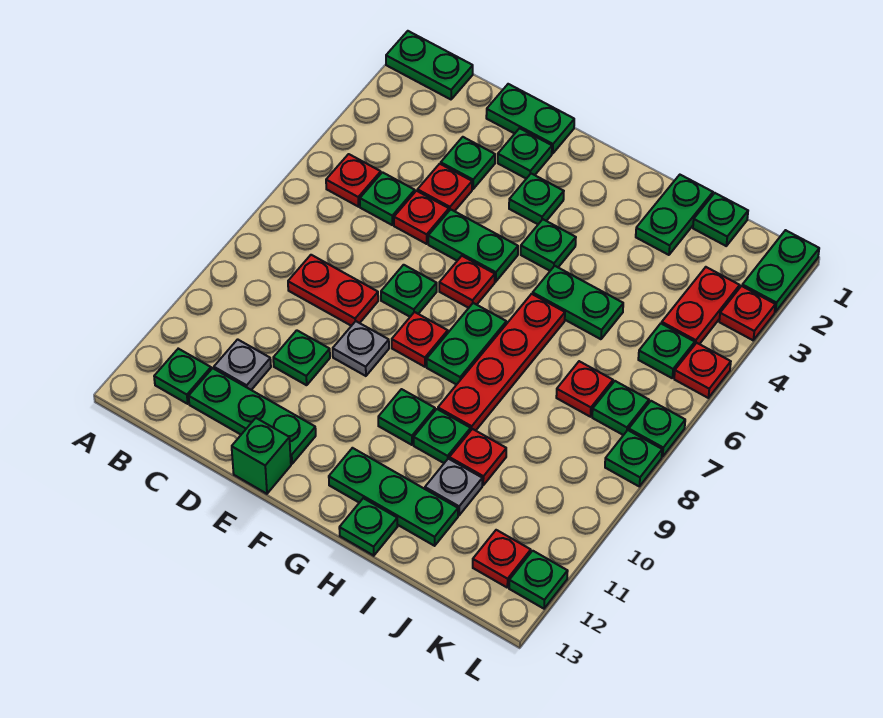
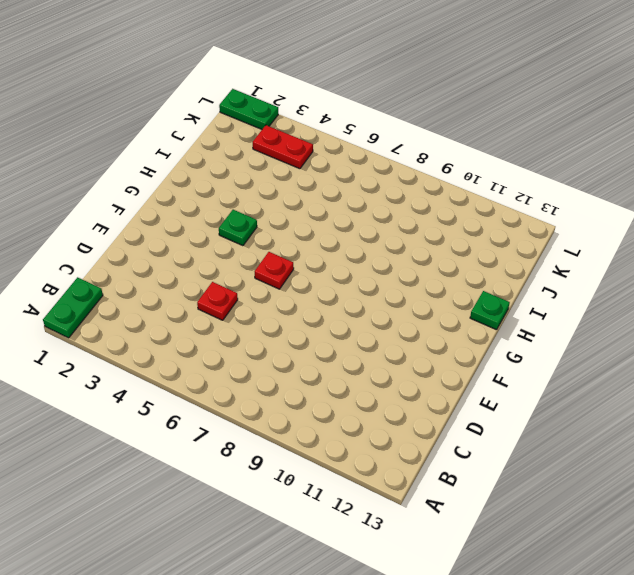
none -> red plate B5 level 1
none -> green plate B12 level 1
none -> green plate C5 level 1
none -> red plate C8:D8 level 1

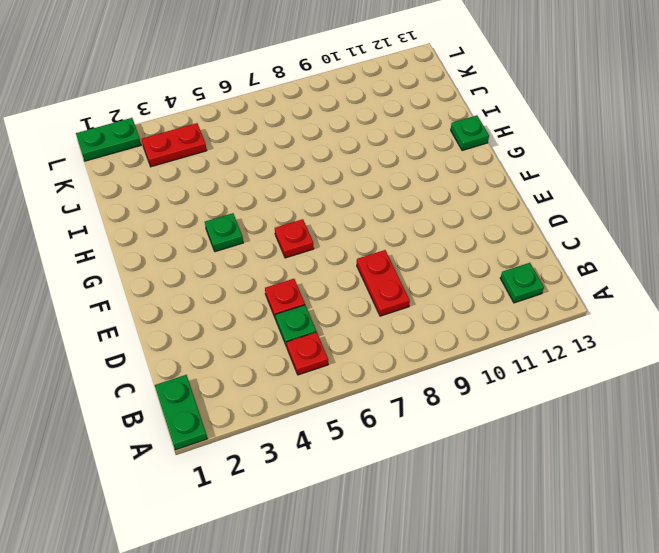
none -> grey plate C11 level 1
none -> green plate C12:E12 level 1
none -> green plate D1:E1 level 1
none -> green plate D3 level 1

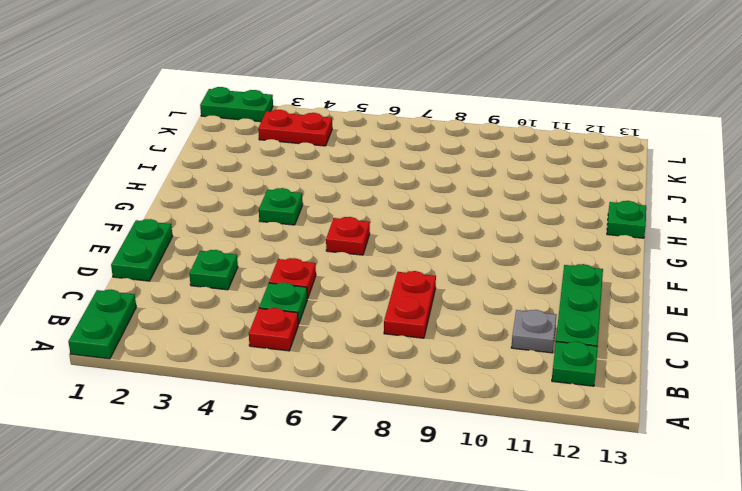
none -> red plate D4 level 1
none -> green plate D10 level 1
none -> green plate E2 level 1
none -> green plate E5:F5 level 1

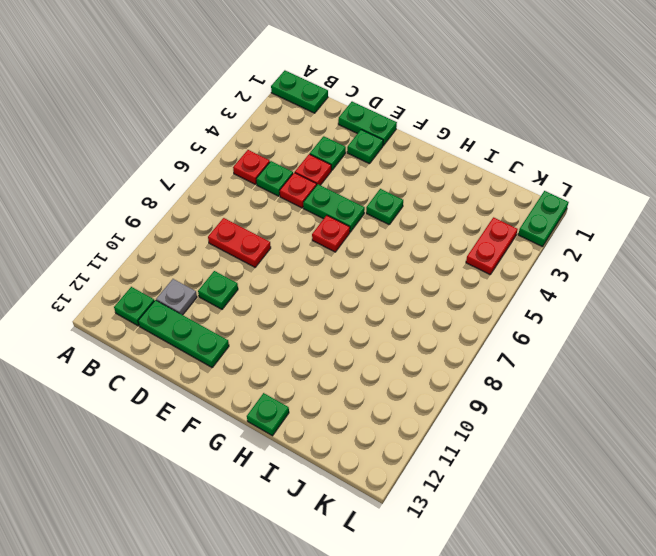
none -> green plate E7 level 1
none -> grey plate E9 level 1
none -> green brick E13 level 1
none -> green plate F3 level 1

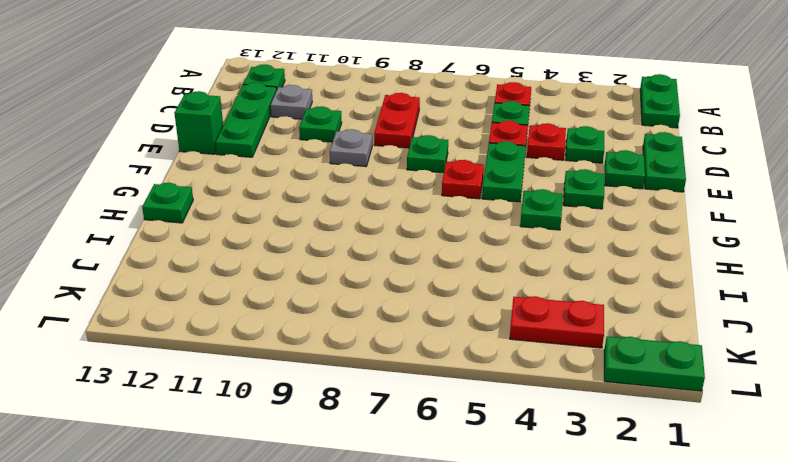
none -> red plate F8 level 1
none -> green plate G7:G8 level 1
none -> green plate G10 level 1
none -> green plate G12:I12 level 1

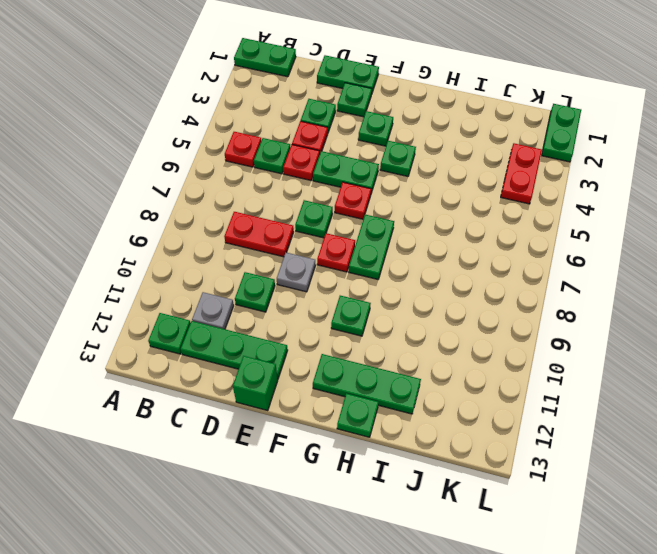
none -> green plate H5:I5 level 1
none -> red plate H6:H9 level 1
none -> green plate H10 level 1
none -> green plate I1:I2 level 1

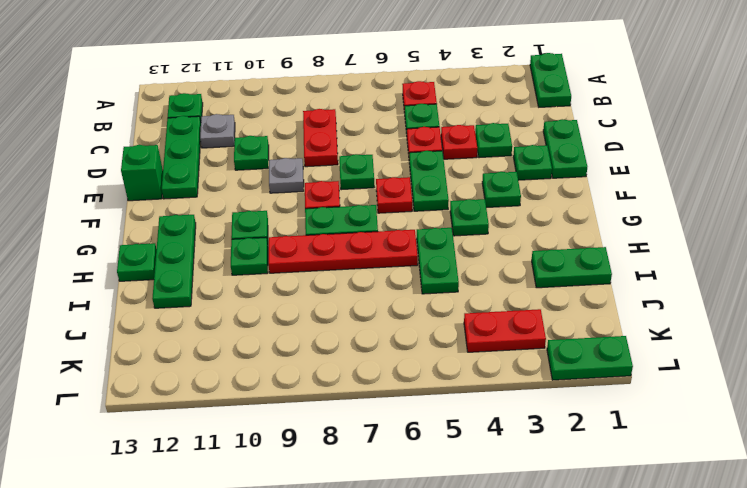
none -> red plate I10 level 1
none -> grey plate I11 level 1
none -> green plate J1 level 1
none -> red plate J7 level 1

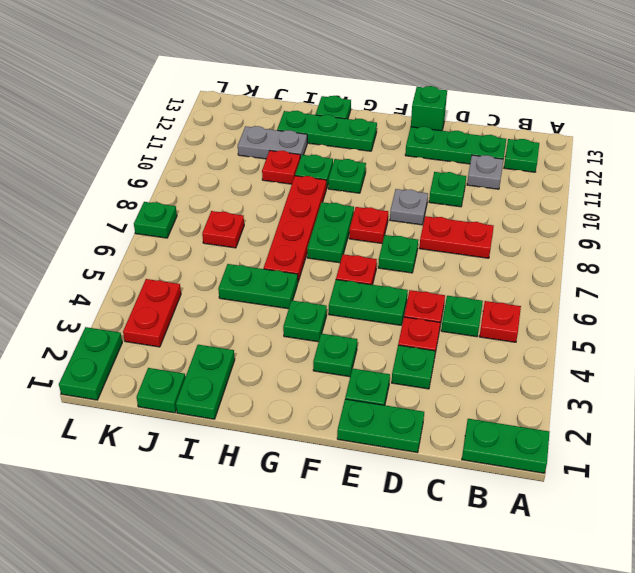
grey plate I11:J11 level 1 -> grey plate I11 level 1
none -> green plate K5 level 1
none -> green plate K7 level 1
none -> red plate K12 level 1
none -> red plate L3 level 1

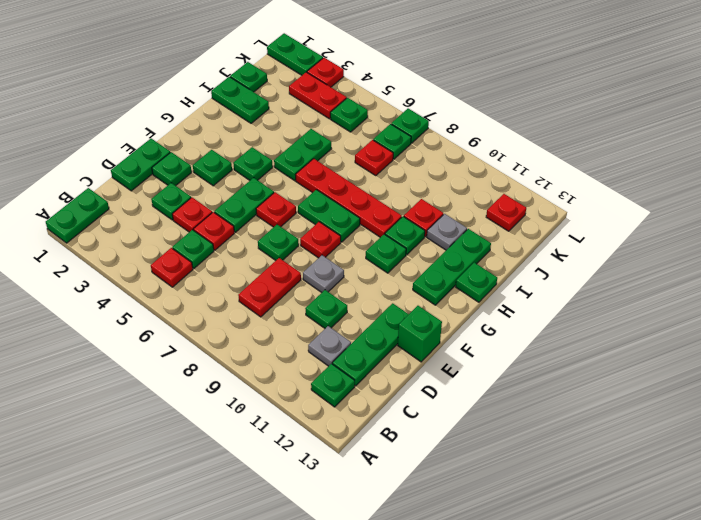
none -> red plate L5 level 1
none -> green plate L8 level 1
none -> green plate L12 level 1

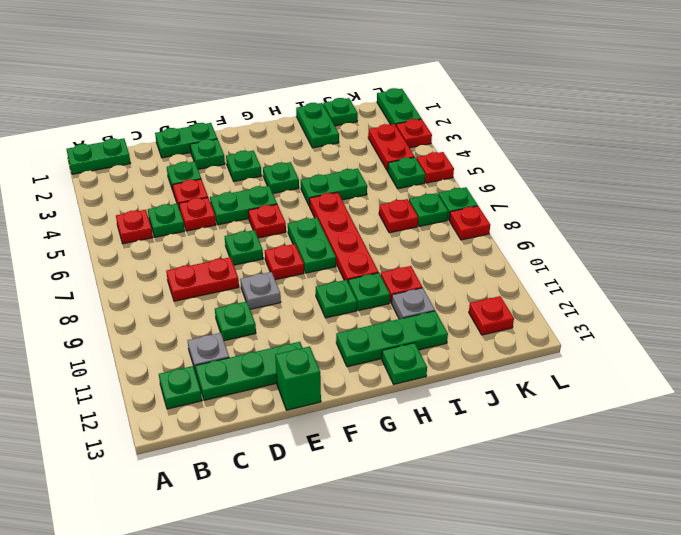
red plate L8 level 1 -> green plate L8 level 1
none -> green plate L12 level 1

